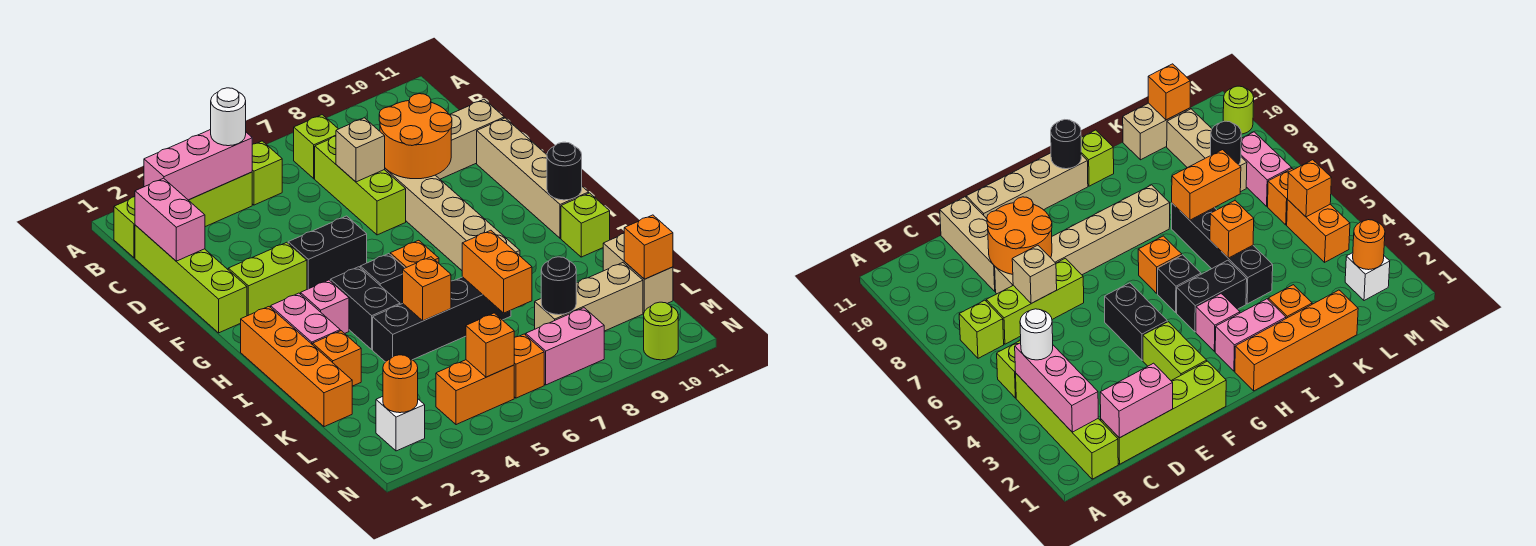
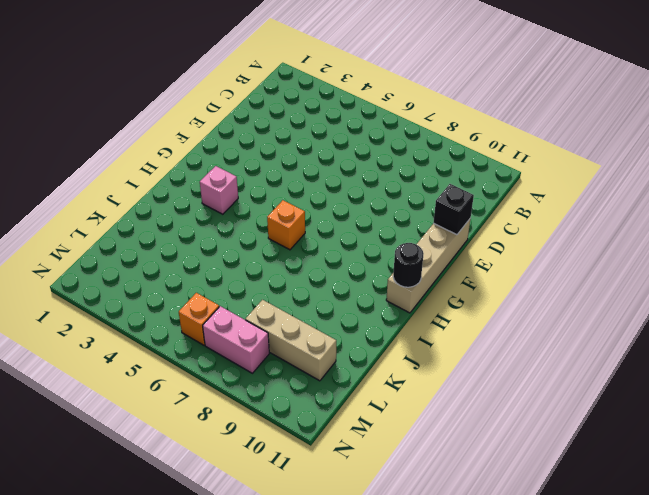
black brick E11 level 2 -> black brick H5 level 1
none -> lime brick B1:B4 level 1
none -> lime brick B5 level 1
none -> lime brick B7 level 1
none -> lime brick C1:F1 level 1

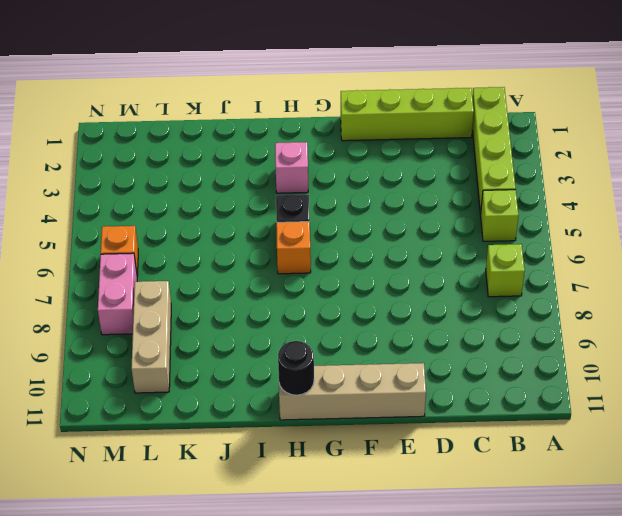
none -> lime brick C7:E7 level 1
none -> tan brick D8:I8 level 1
none -> tan brick D9:D11 level 1
none -> lime brick F2:F3 level 1

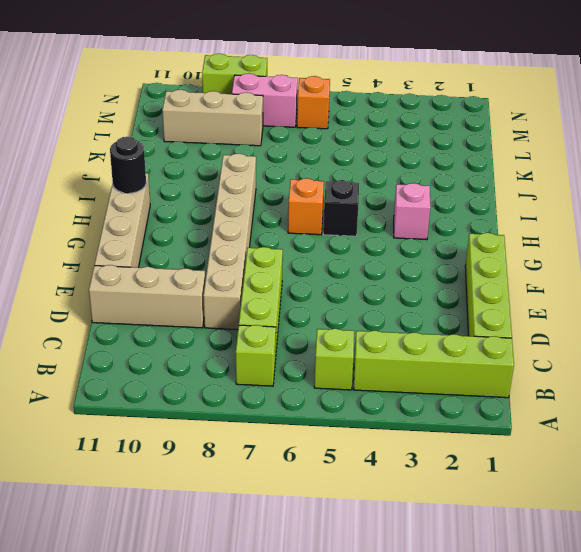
lime brick N8:N9 level 1 -> lime brick F2:F3 level 1
none -> black brick F4:F5 level 1
none -> orange brick H1:K1 level 1
none -> pink brick H2:I2 level 1
none -> black brick H4:I4 level 1

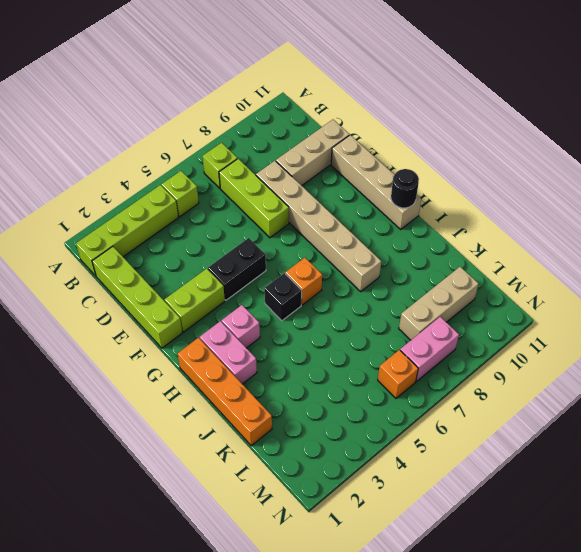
none -> black brick H4:I4 level 1
none -> lime brick I11 level 1
none -> orange brick J2 level 1
none -> black brick J4:J7 level 1

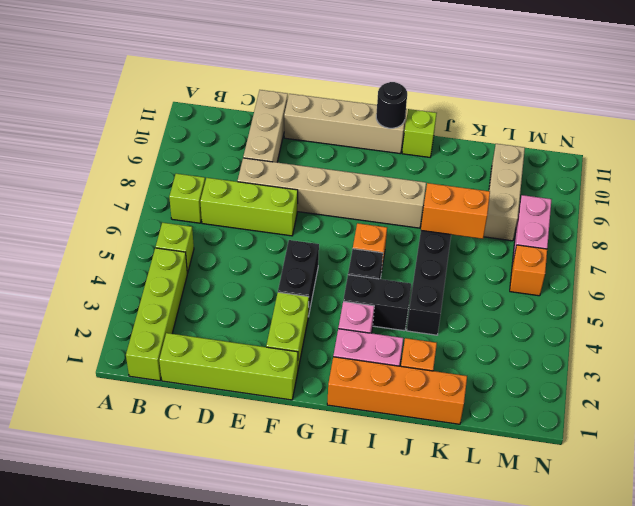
none -> tan brick K11:L11 level 1
none -> white brick M2 level 1
none -> orange brick M4:M5 level 1
none -> lime round brick N10 level 1

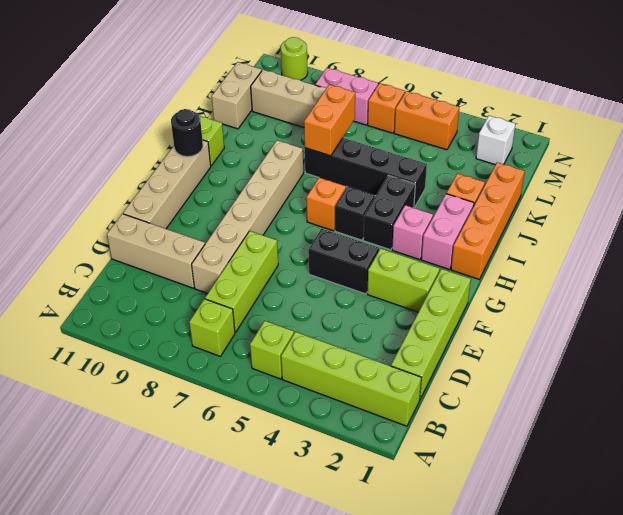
none -> pink brick B2:B4 level 2
none -> pink brick C1:D1 level 2
none -> tan brick D7 level 2
none -> orange round brick D8:E9 level 2

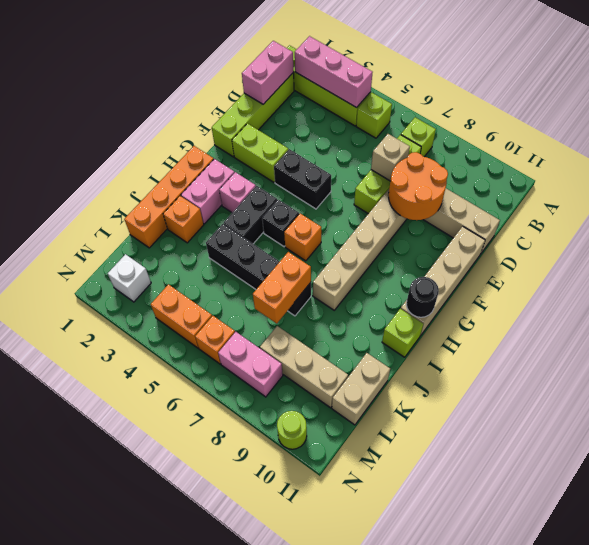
none -> orange brick J5 level 2
none -> black round brick L8 level 2
none -> orange brick L11 level 2
none -> orange round brick M2 level 2

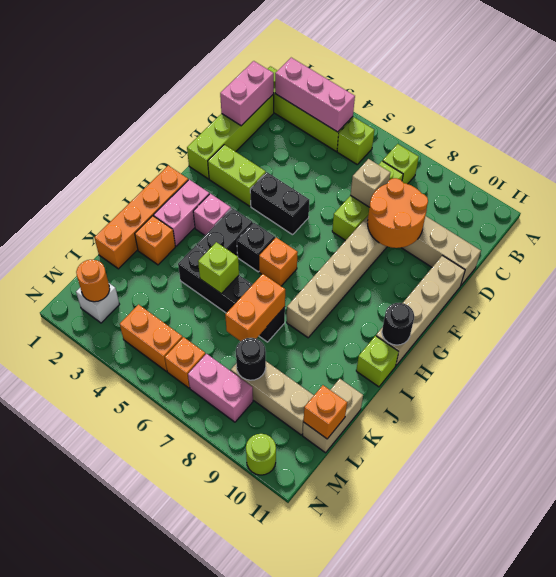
lime brick J5 level 2 -> orange brick J5 level 2
none -> orange brick M5 level 2
none -> white round brick B4 level 3

